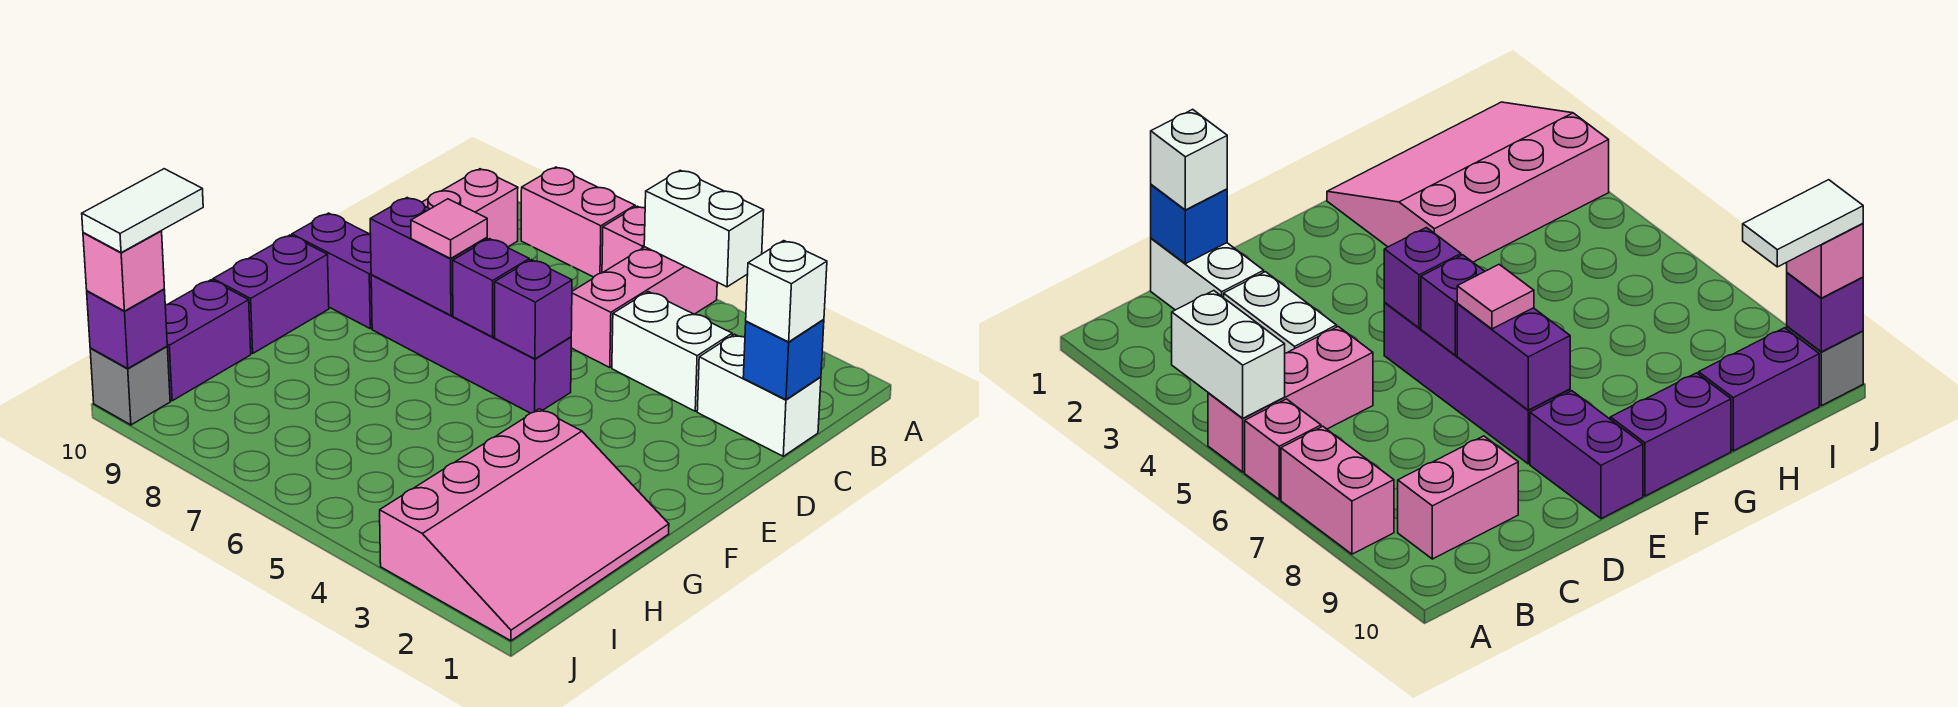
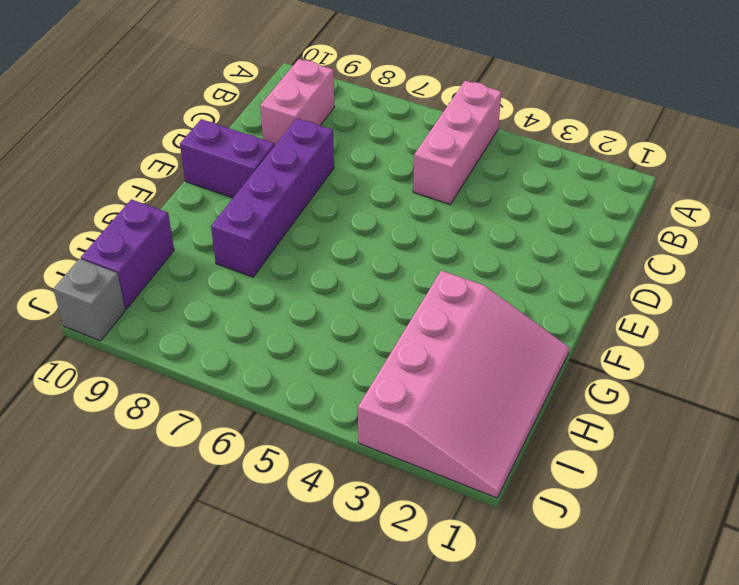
purple brick D8:G8 level 1 -> purple brick E5:E8 level 1
none -> pink brick A6 level 1
none -> pink brick A7:A8 level 1
none -> white brick C1:C2 level 1

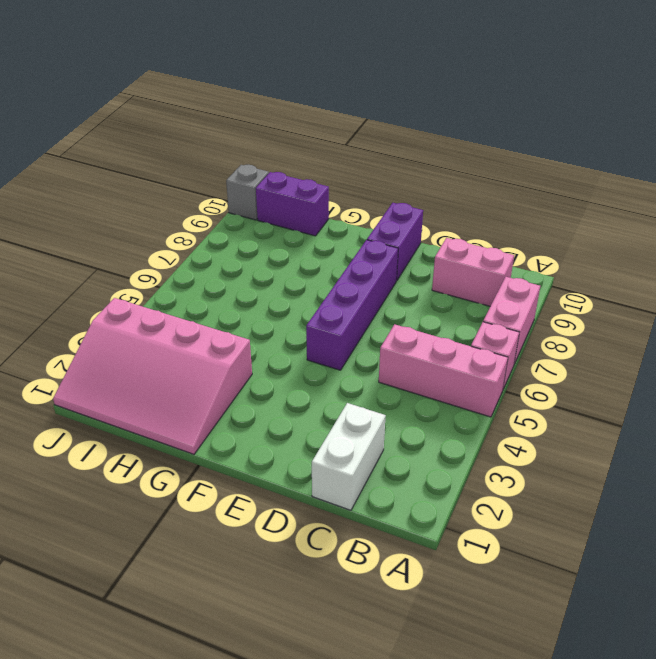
none -> white brick C3:C4 level 1
none -> purple brick F10:G10 level 1
none -> white brick A4:A5 level 2

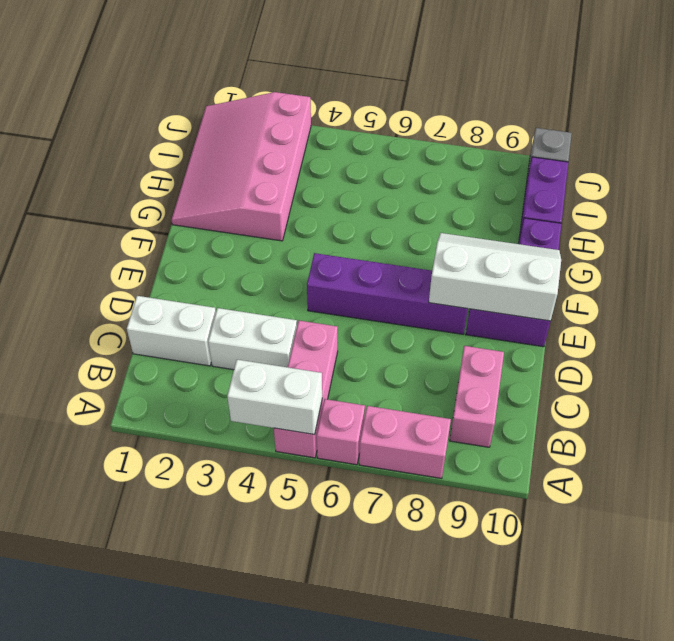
white slope E8:F10 level 2 top E -> purple brick E7:E8 level 2
none -> blue brick C1 level 2
none -> purple brick E5 level 2
none -> purple brick E6 level 2

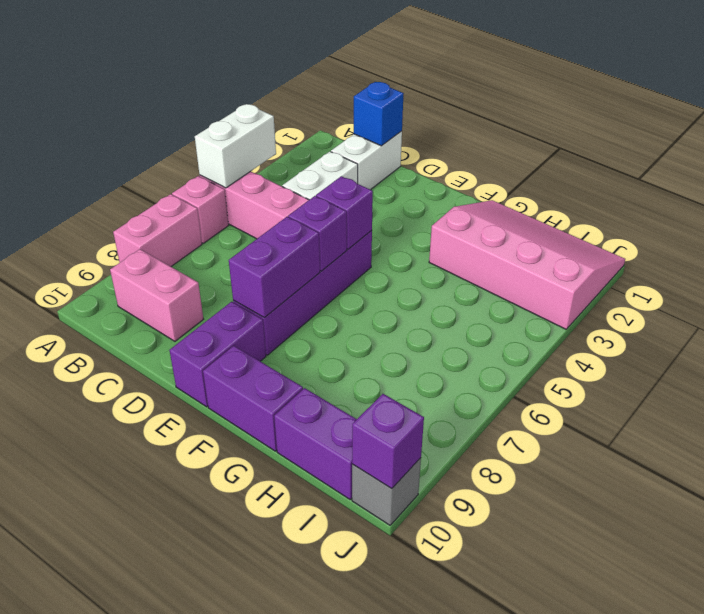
none -> white brick C1 level 3
none -> pink tile E7 level 3
none -> pink brick J10 level 3

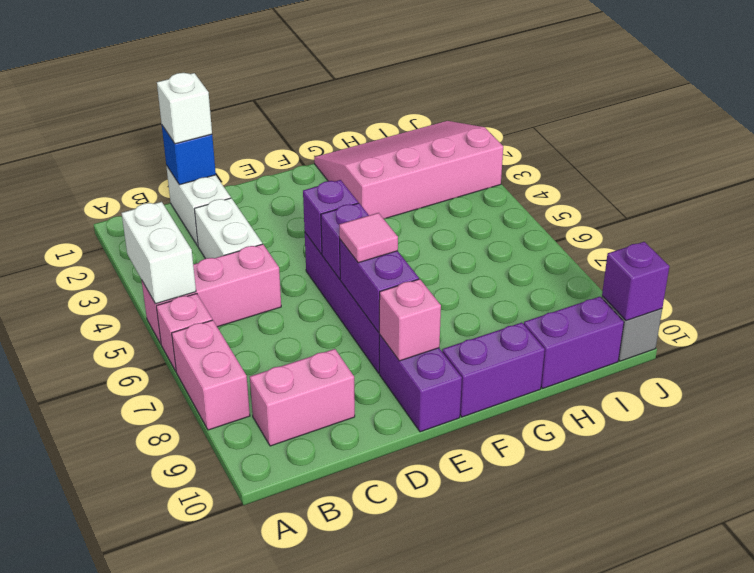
pink brick E9 level 2 -> pink brick J10 level 3
none -> white tile I10:J10 level 4

